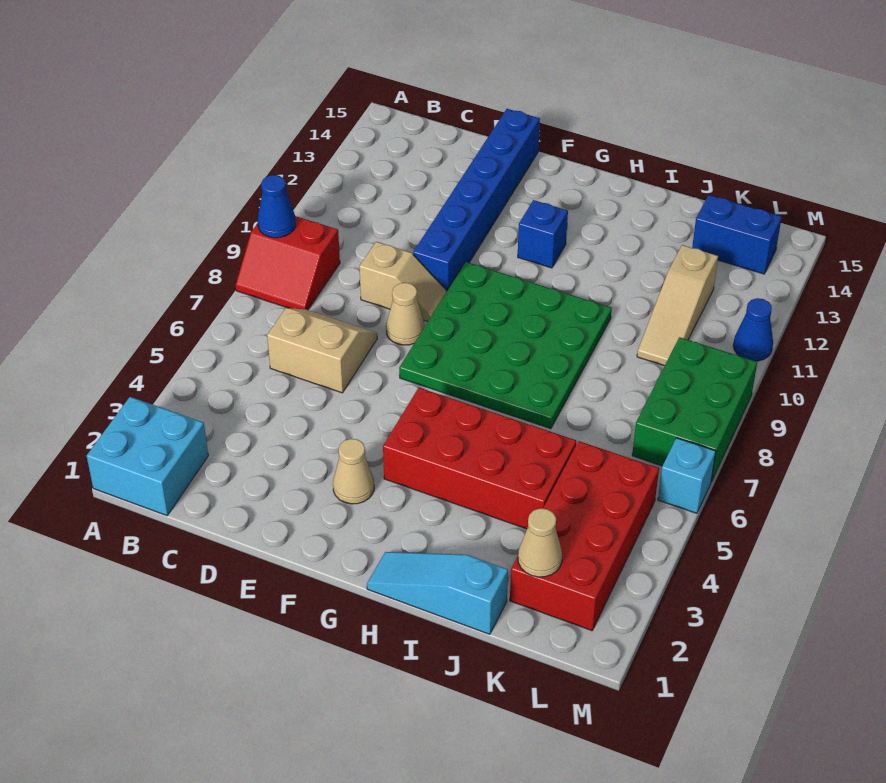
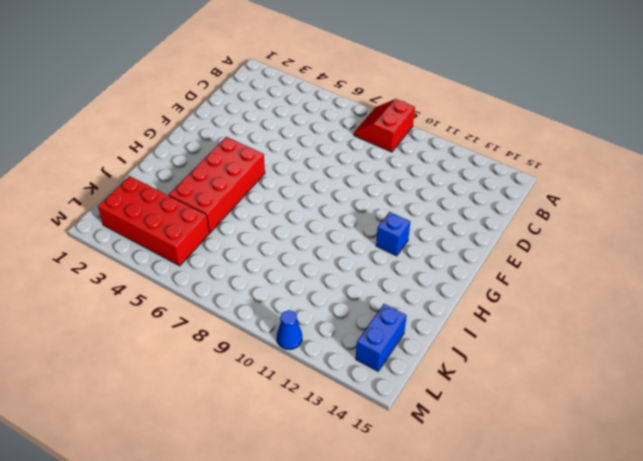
none -> cyan brick A1:B2 level 1
none -> tan slope C6:D7 level 1 top 6
none -> tan slope D9:E9 level 1 top D

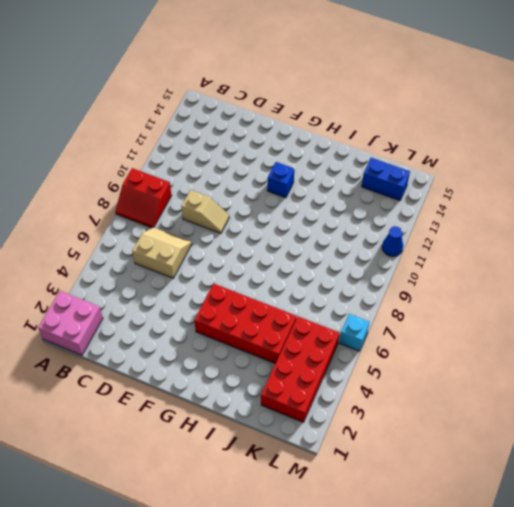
pink brick A1:B2 level 1 -> cyan brick A1:B2 level 1
none -> tan cone E8 level 1
none -> blue brick E10:E15 level 1
none -> tan cone F3 level 1

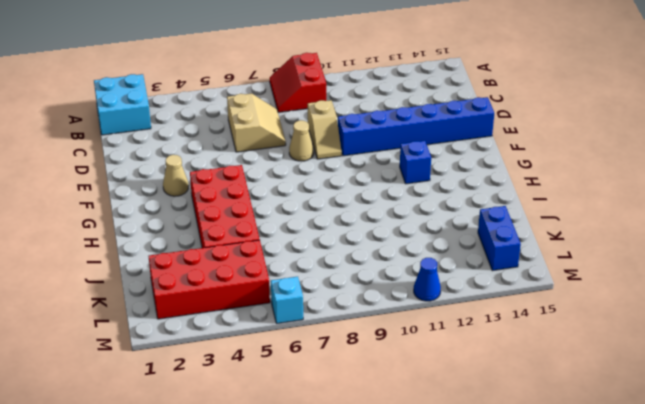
none -> green plate F7:I10 level 1
none -> cyan slope H1:J1 level 1 top J
none -> tan slope K10:K12 level 1 top 12

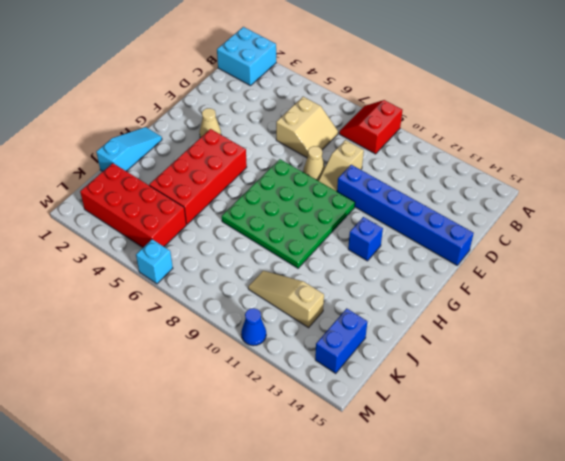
none -> green brick L7:M9 level 1
none -> blue cone A9 level 2
none -> tan cone K2 level 2

